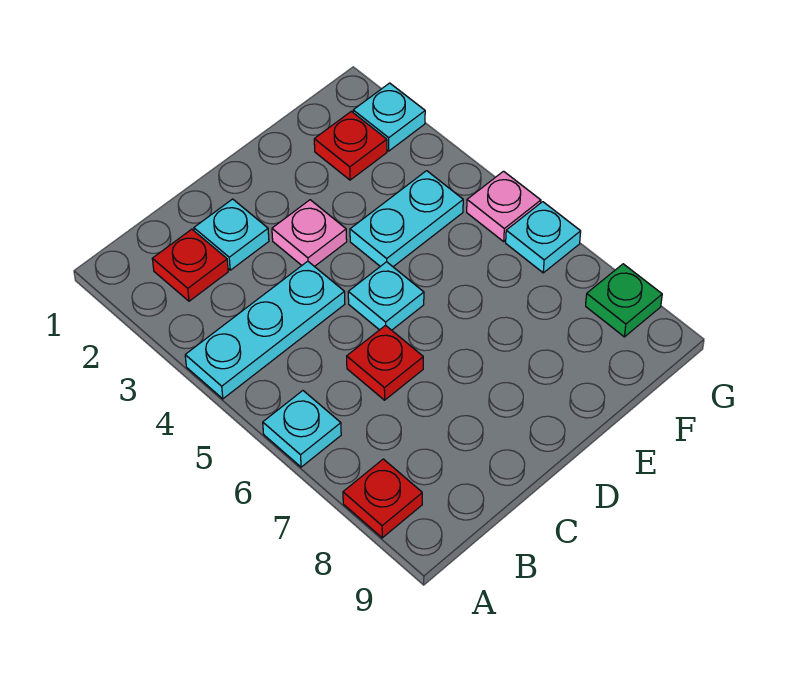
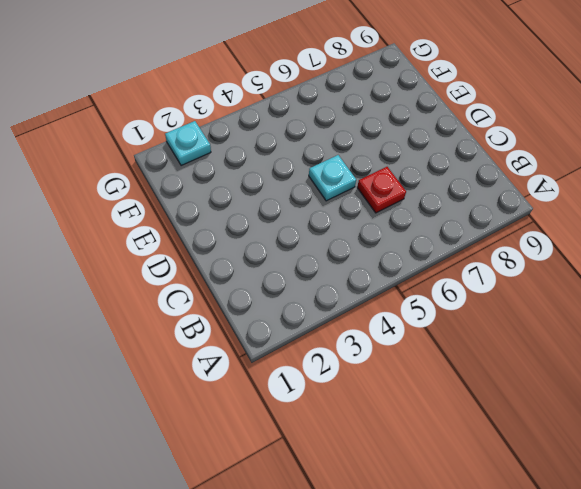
none -> cyan plate A4:C4 level 1
none -> cyan plate A6 level 1
none -> red plate A8 level 1

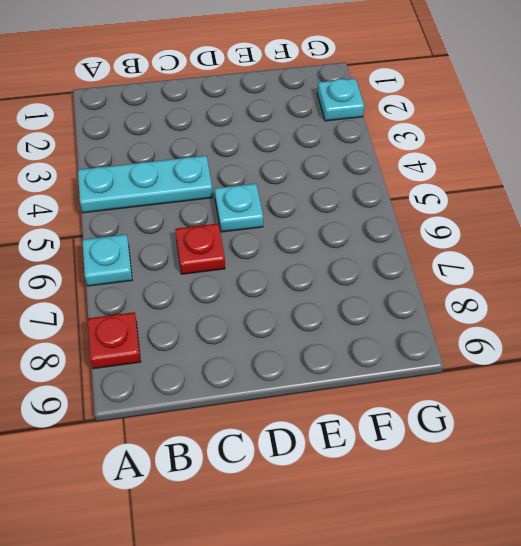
none -> red plate B2 level 1
none -> cyan plate C2 level 1
none -> pink plate D3 level 1

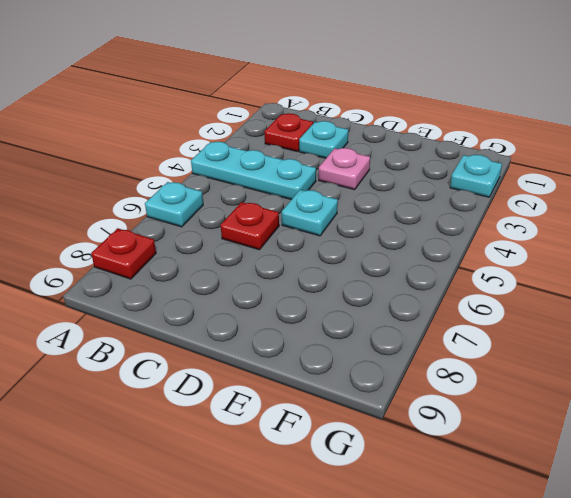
none -> cyan plate E4:F4 level 1
none -> red plate F2 level 1
none -> pink plate G5 level 1

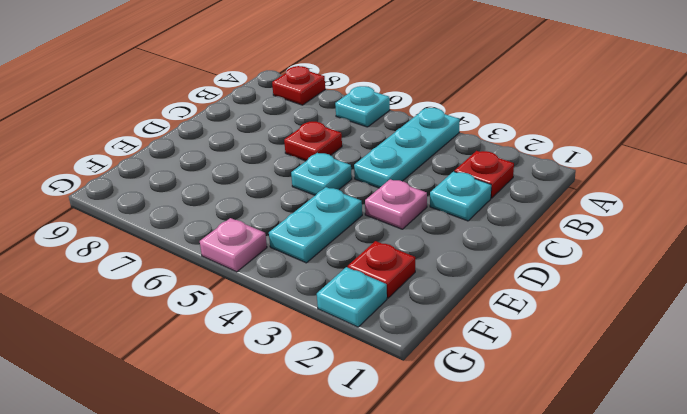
none -> cyan plate G6 level 1
none -> green plate G8 level 1

